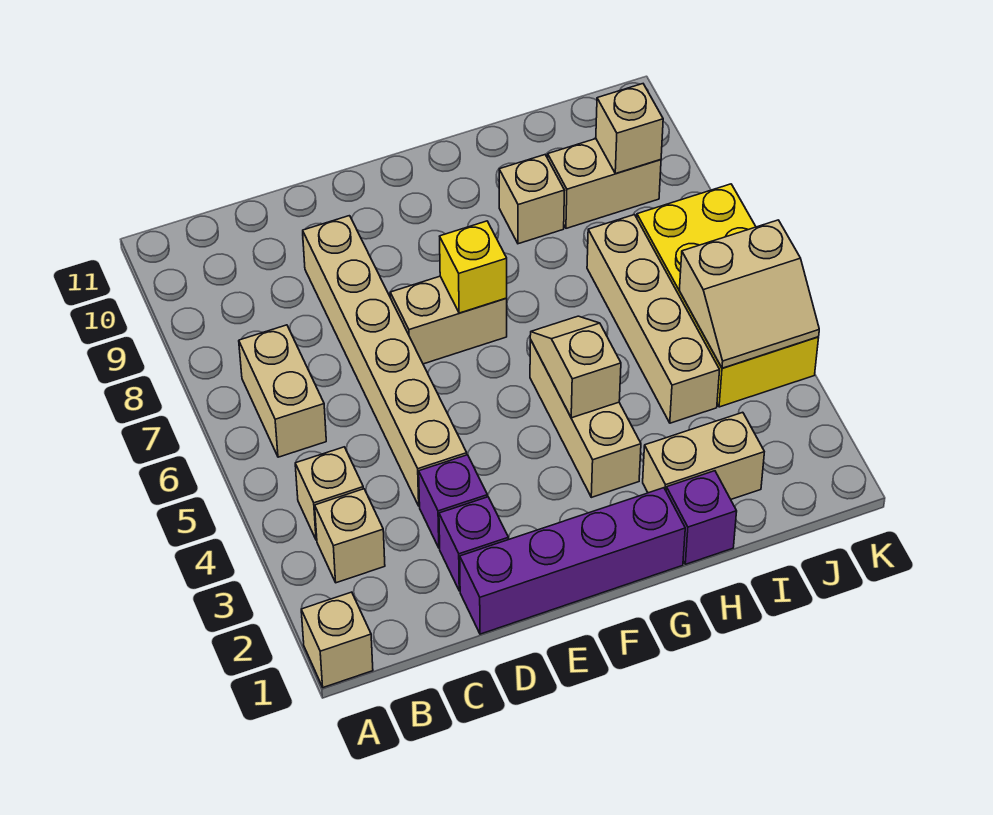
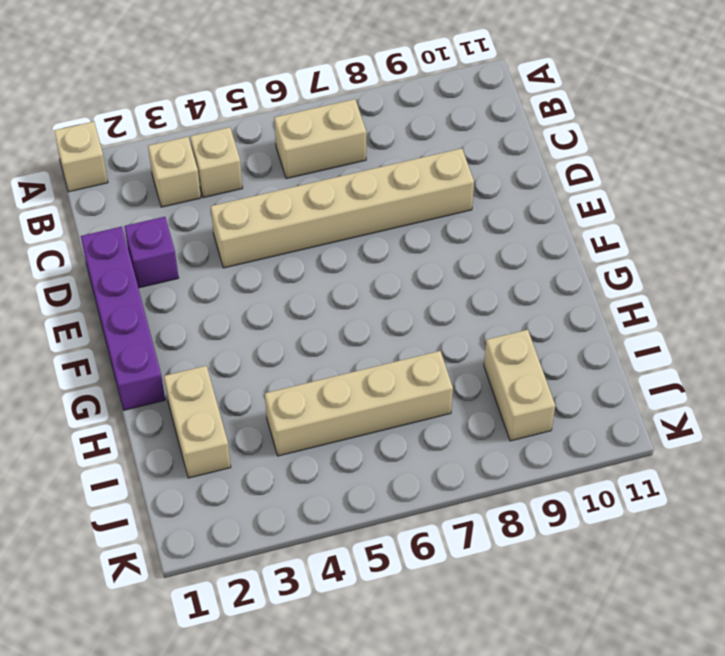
none -> purple brick D3 level 1
none -> tan brick E7:F7 level 1
none -> tan brick G3:G5 level 1

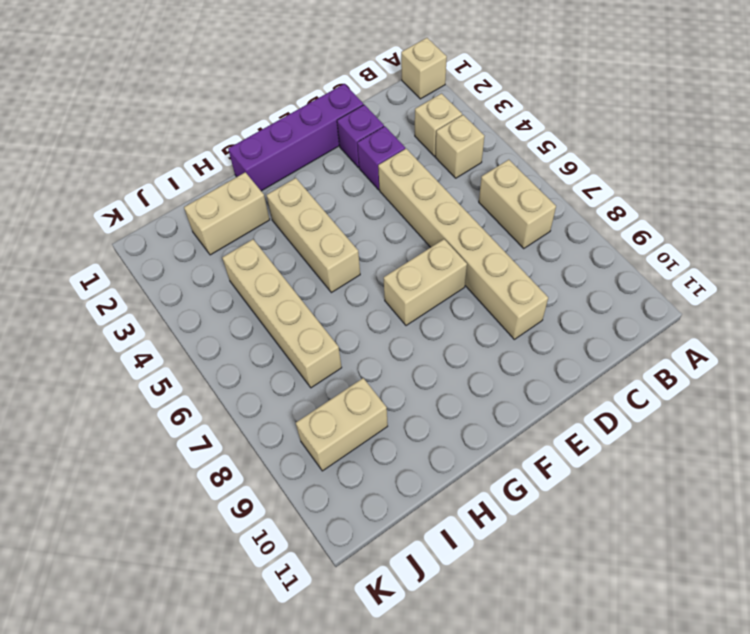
none -> purple brick H1 level 1
none -> tan brick H9 level 1
none -> yellow brick J4:K7 level 1

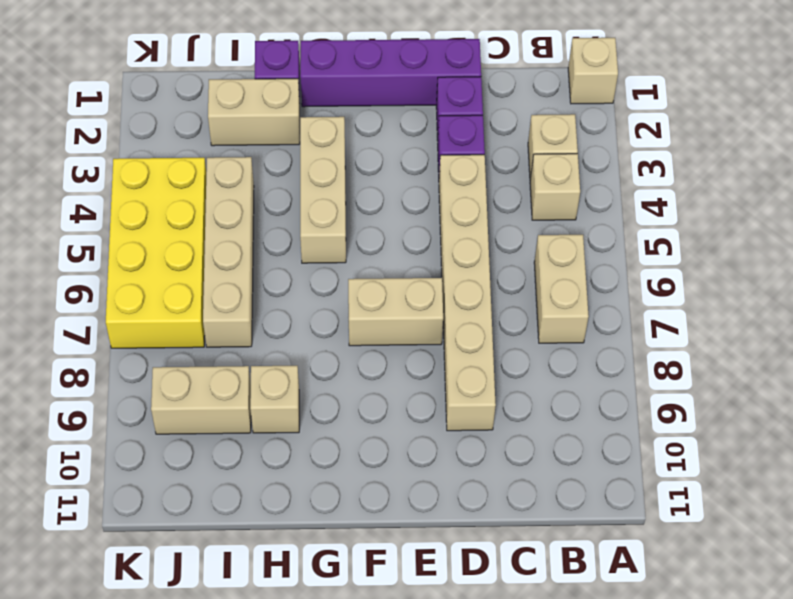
none -> yellow brick F7 level 2
none -> tan slope G4:G5 level 2 top 4
none -> tan slope J4:K5 level 2 top 5

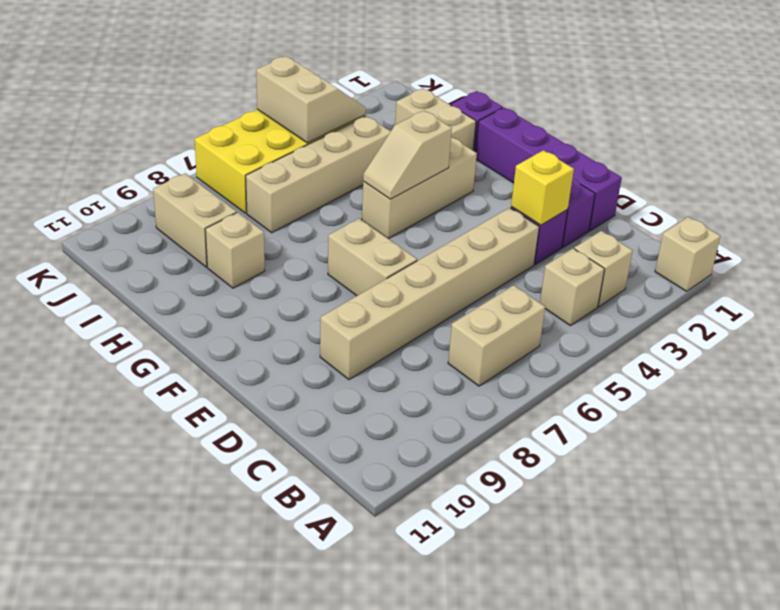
yellow brick D3 level 2 -> yellow brick F7 level 2
none -> tan brick J9 level 2

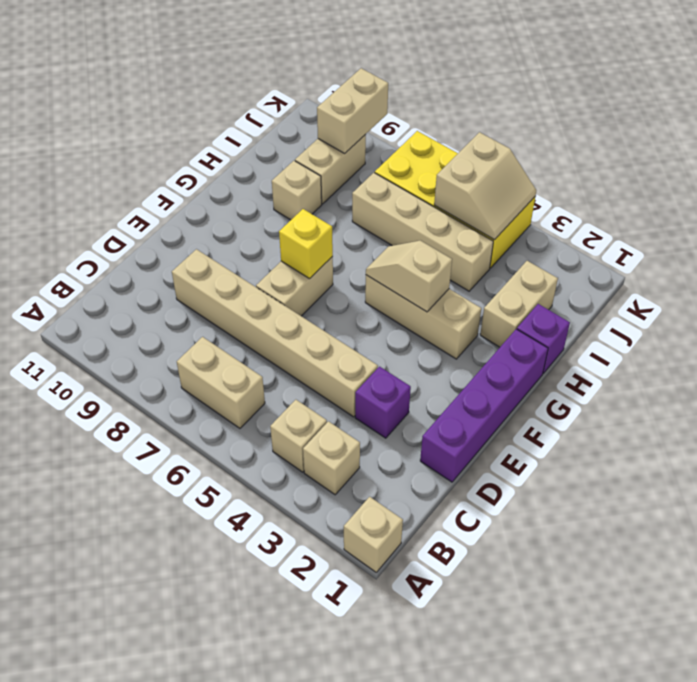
tan brick J9:K9 level 2 -> tan brick J9 level 2
none -> purple brick D2 level 1

